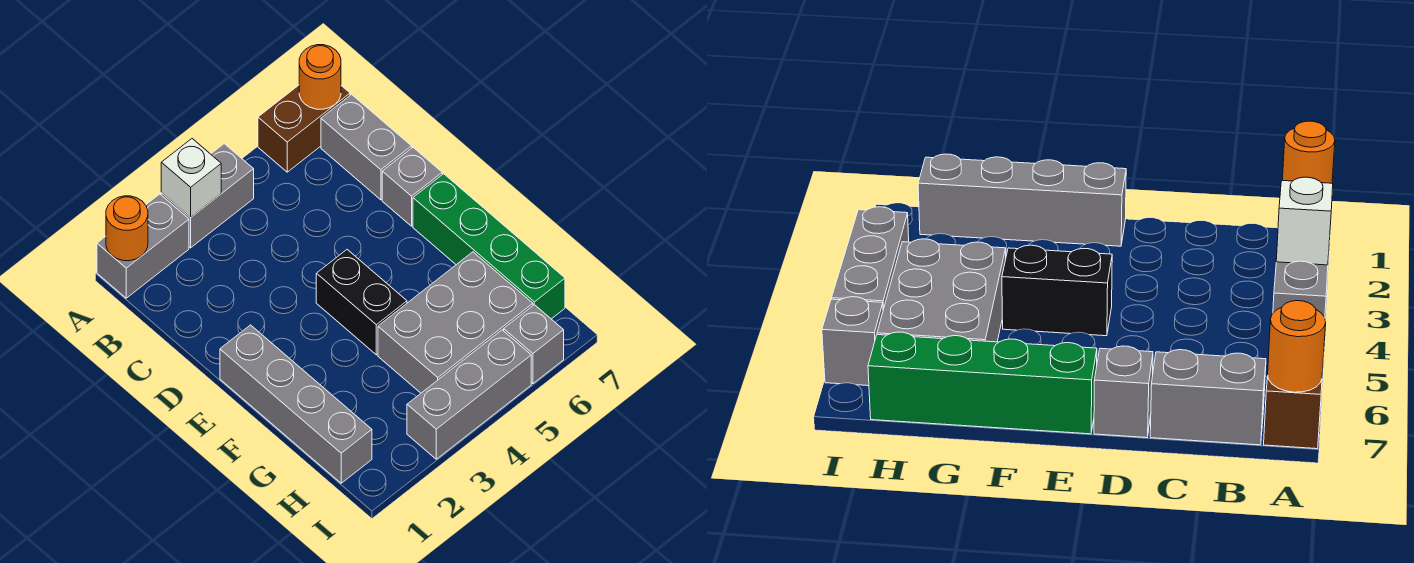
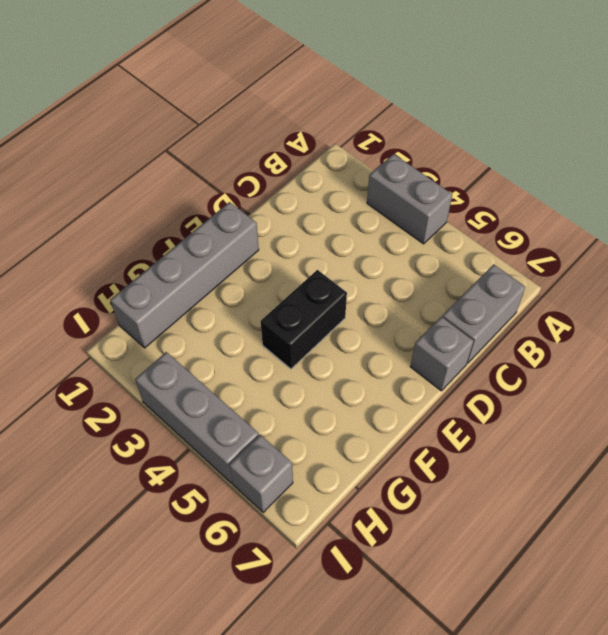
none -> grey brick A1:A2 level 1
none -> brown brick A6:A7 level 1
none -> green brick E7:H7 level 1

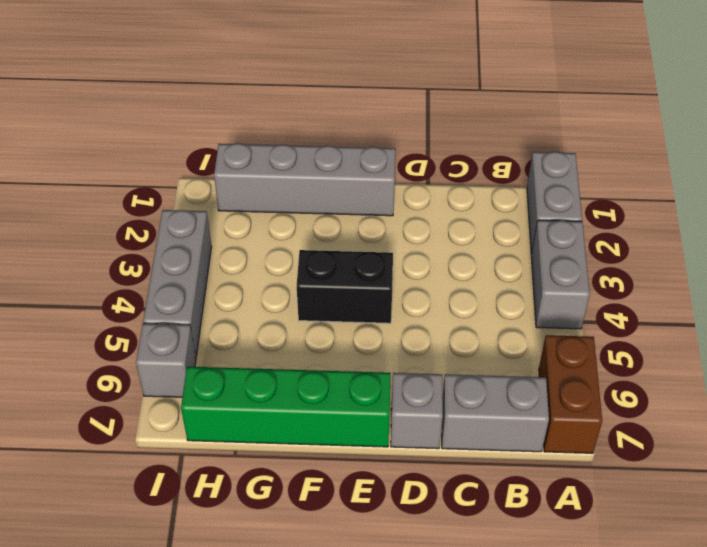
none -> grey brick G4:H6 level 1
none -> orange round brick A1 level 2
none -> white brick A3 level 2

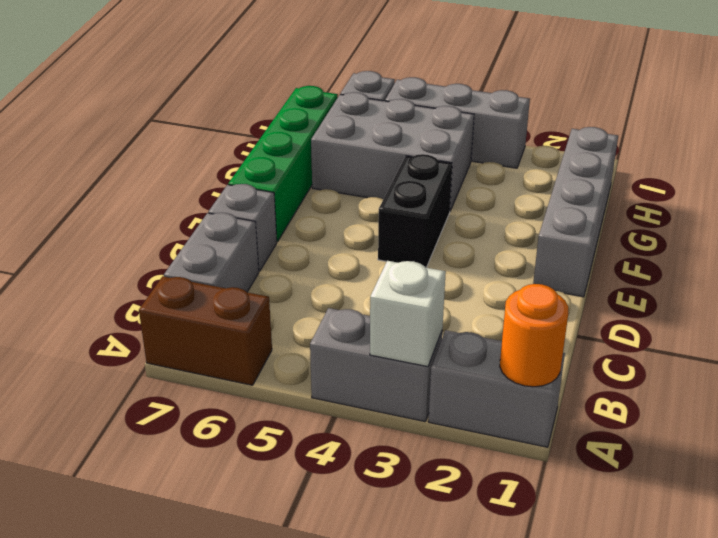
none -> orange round brick A7 level 2

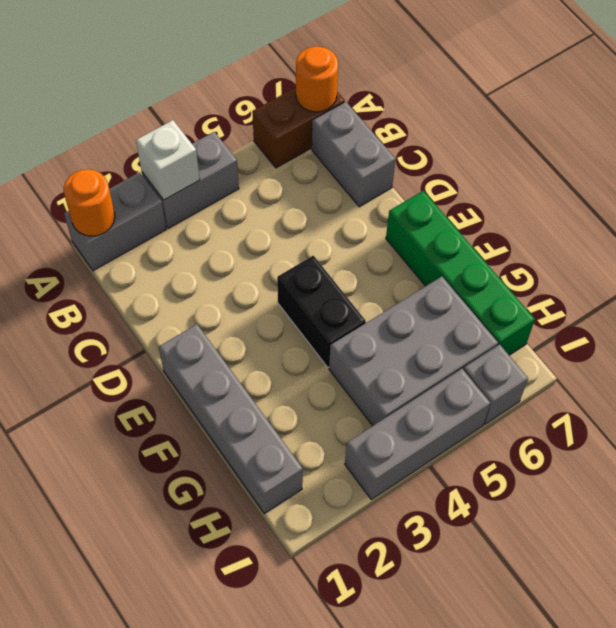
none -> grey brick D7 level 1

